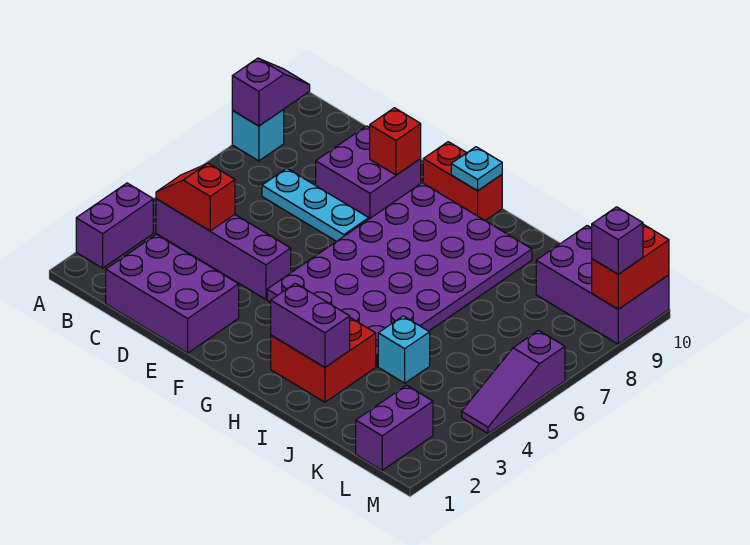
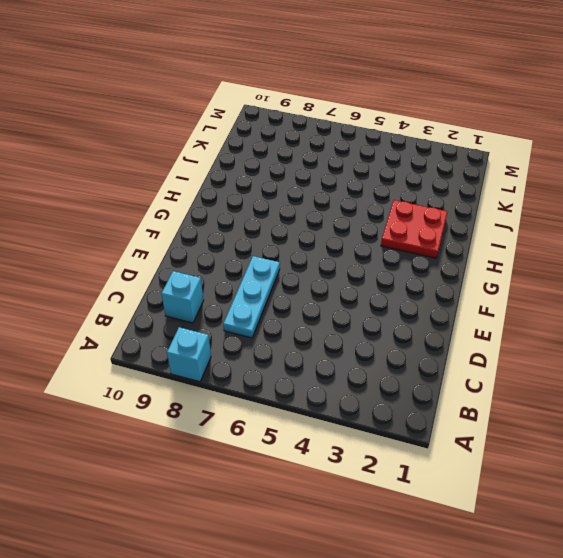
cyan brick C9 level 1 -> cyan brick J4 level 1
red plate H2:I3 level 1 -> red brick H2:I3 level 1
none -> purple brick A2:A3 level 1
none -> purple brick B4:E4 level 1
none -> purple brick C1:E2 level 1

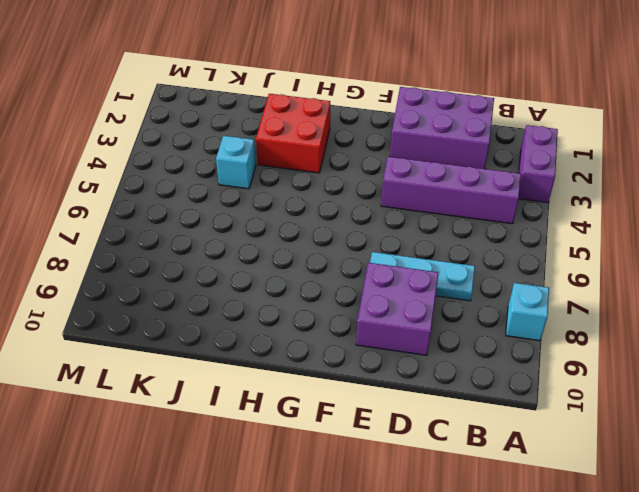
none -> purple plate F4:I9 level 1
none -> red brick F10:G10 level 1
none -> purple brick K9:M10 level 1

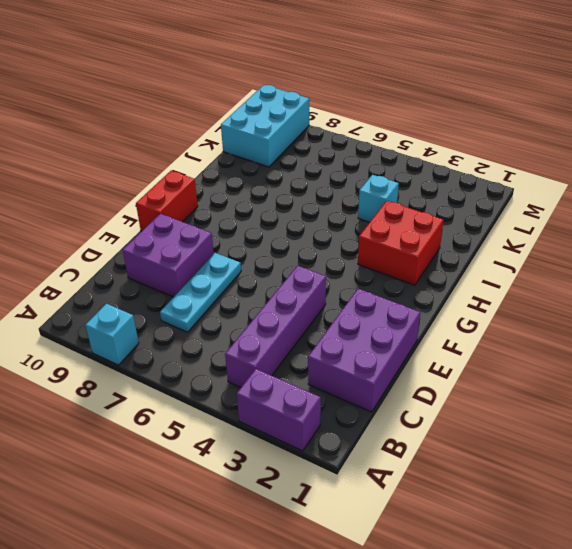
cyan brick K9:M10 level 1 -> purple brick K9:M10 level 1
none -> purple plate F4:I9 level 1
none -> purple brick L1:L2 level 1
none -> purple slope M4:M6 level 1 top 6

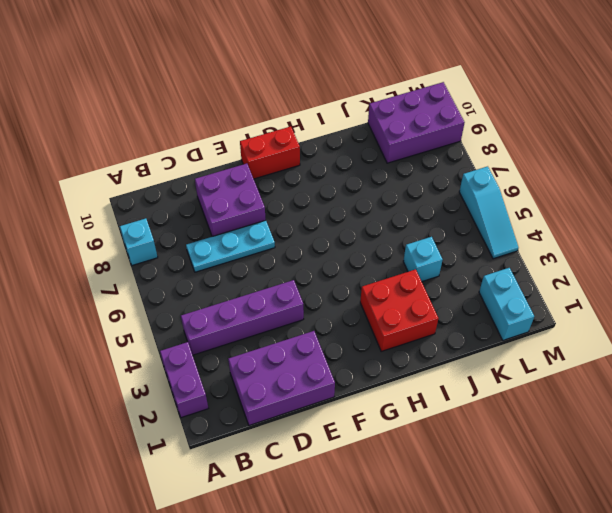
cyan brick L1:L2 level 1 -> purple brick L1:L2 level 1
cyan slope M4:M6 level 1 top 6 -> purple slope M4:M6 level 1 top 6
none -> purple plate F4:I9 level 1
none -> purple slope A8:A9 level 2 top 8
none -> red slope B4:C4 level 2 top C

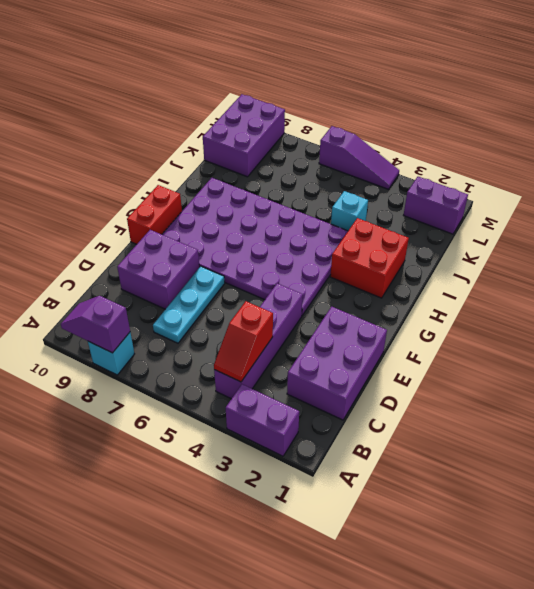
none -> red brick E9 level 2
none -> cyan plate G10 level 2
none -> purple brick H2:I2 level 2

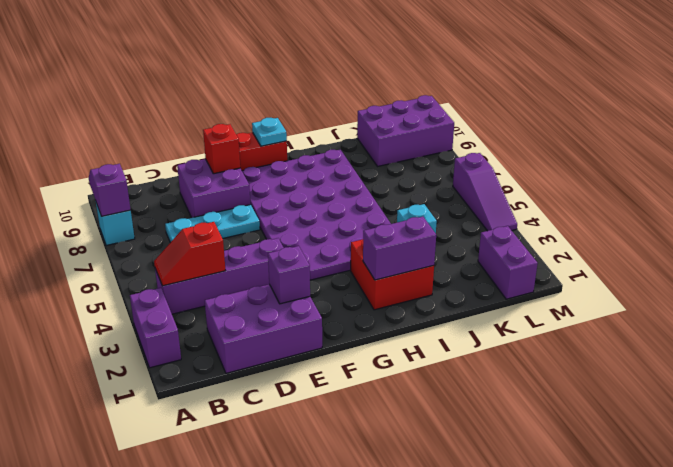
purple brick E2 level 2 -> purple brick M9 level 3
none -> red brick M9:M10 level 2

